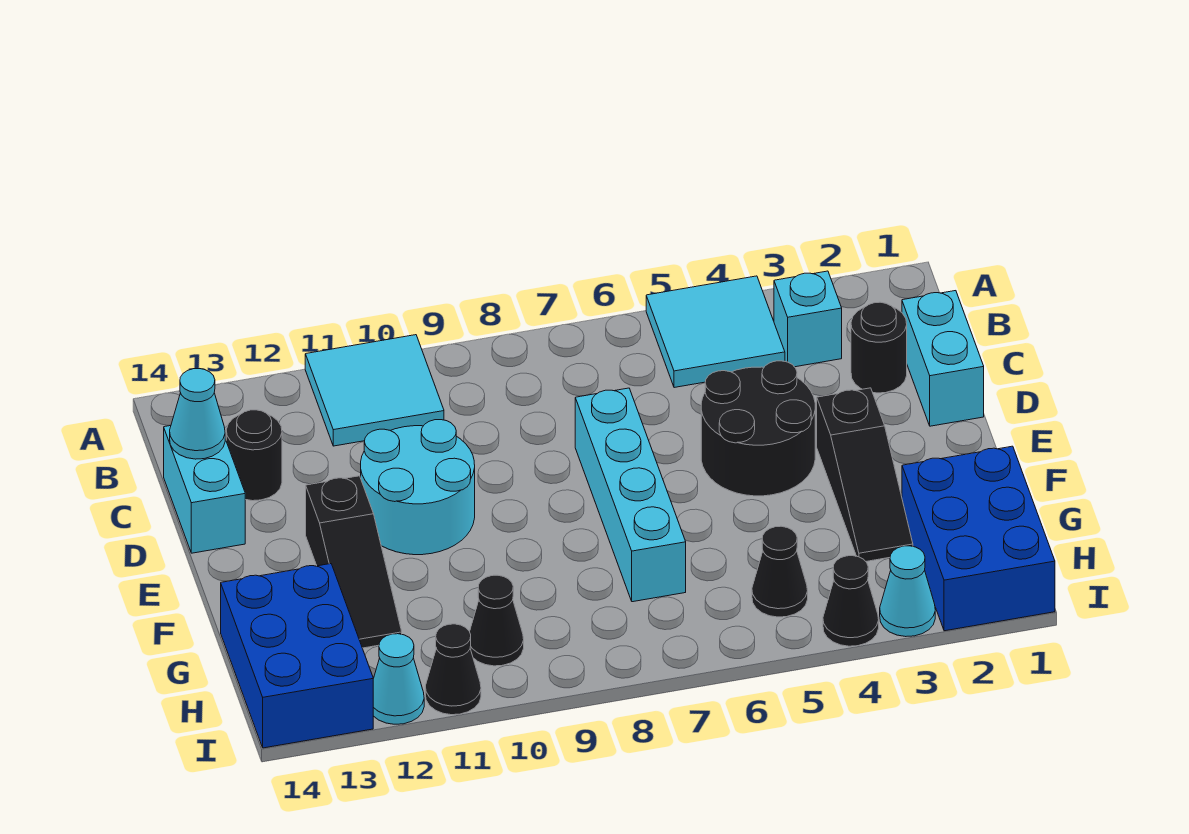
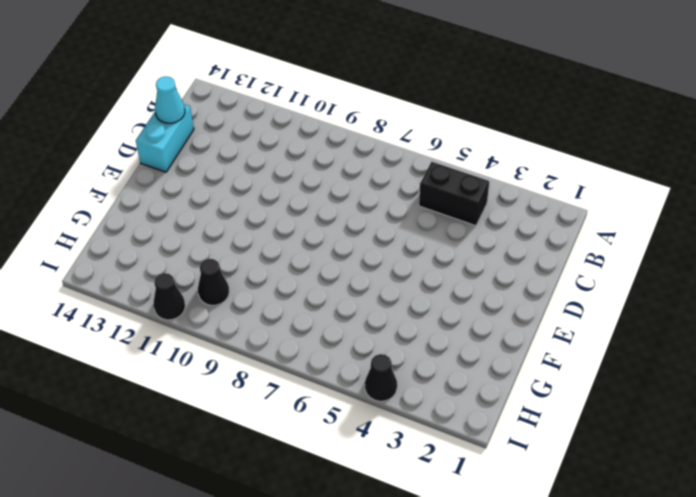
black brick B4:B5 level 1 -> cyan tile A4:B5 level 1
none -> cyan tile A10:B11 level 1
none -> cyan brick B3 level 1
none -> cyan brick C1:D1 level 1

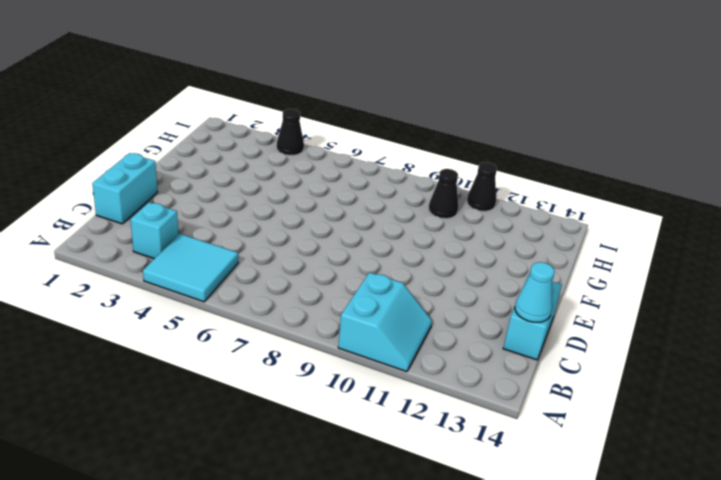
cyan slope A10:B11 level 1 top 10 -> cyan tile A10:B11 level 1
none -> black round brick C2 level 1
none -> black round brick C13 level 1
none -> black round brick D4:E5 level 1

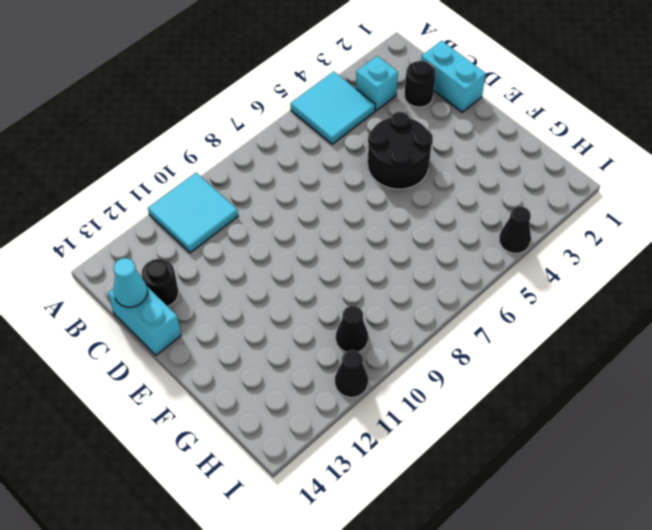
none -> cyan brick D7:G7 level 1
none -> cyan round brick D10:E11 level 1
none -> black slope E3:G3 level 1 top E

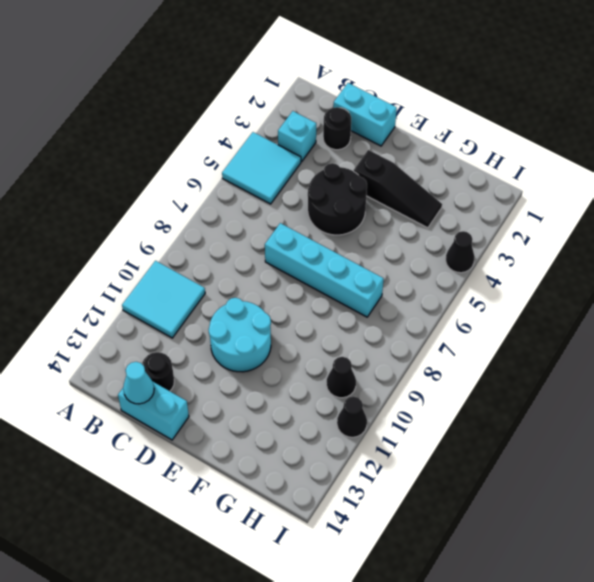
none -> black slope E12:G12 level 1 top E
none -> blue brick G1:I2 level 1
none -> blue brick G13:I14 level 1

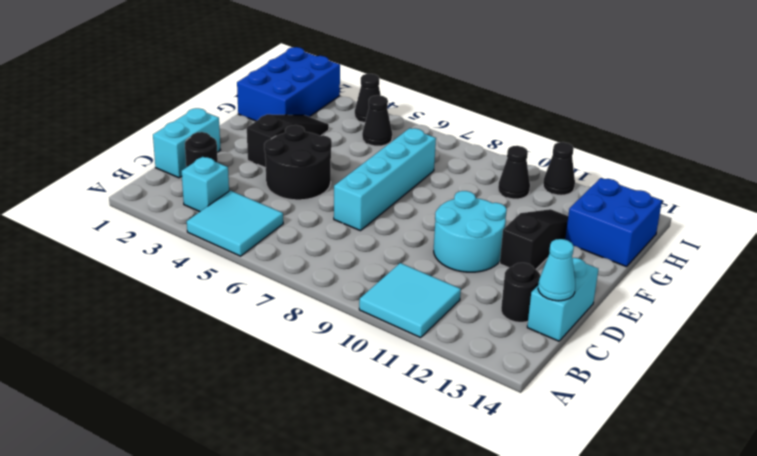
blue brick G13:H14 level 1 -> blue brick G13:I14 level 1
none -> cyan cone I3 level 1
none -> cyan cone I12 level 1

